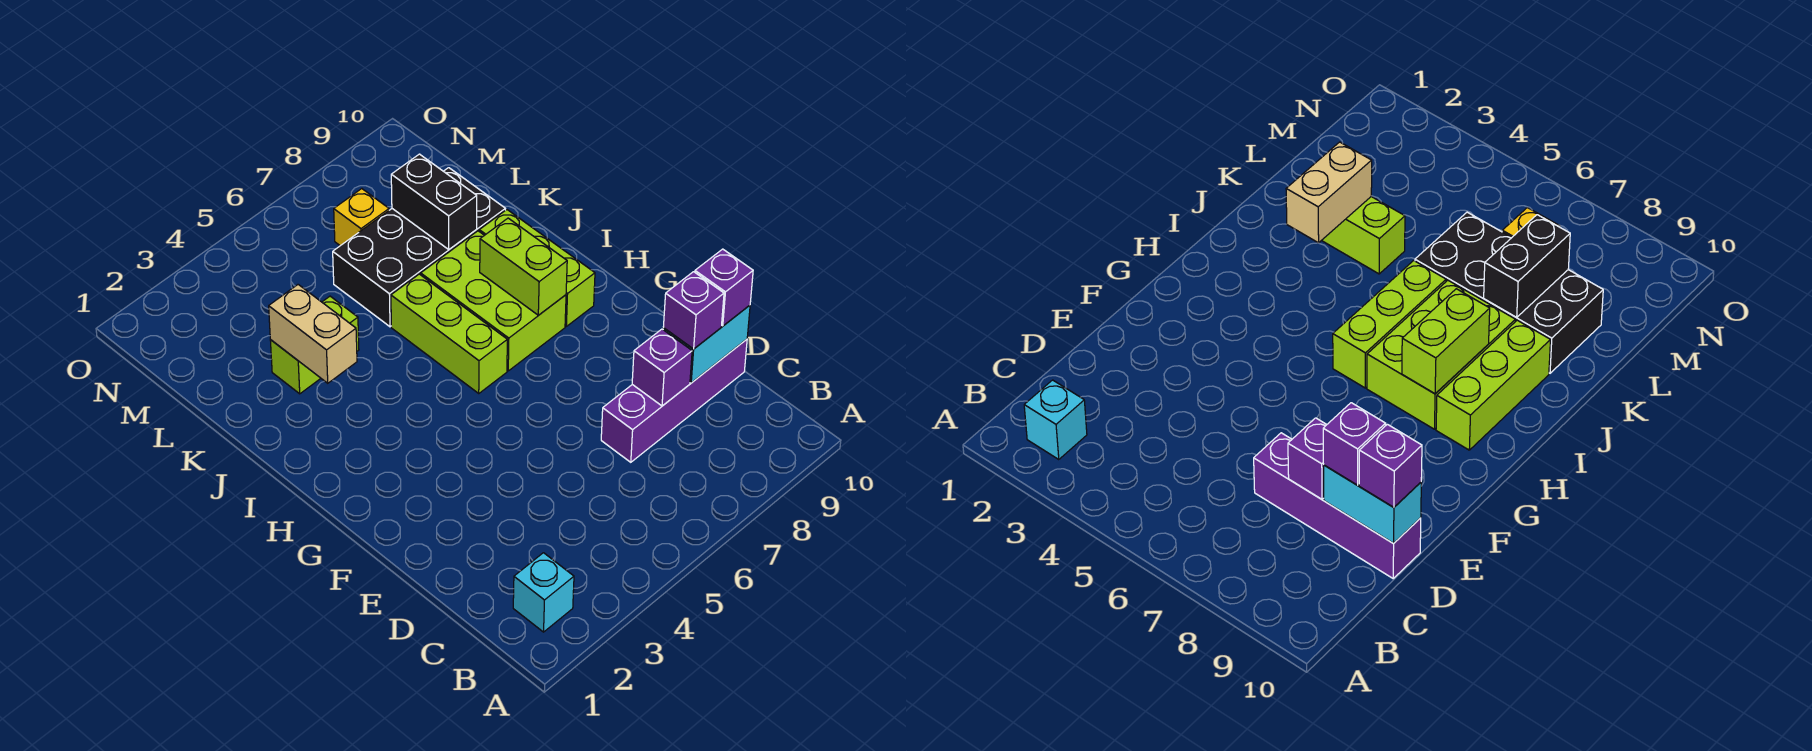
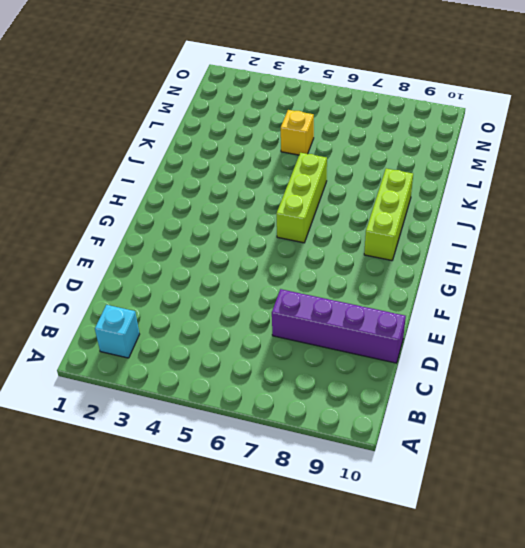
yellow brick L5 level 1 -> yellow brick M7 level 1
none -> lime brick H7:J8 level 1
none -> lime brick K3:K4 level 1
none -> black brick K6:L9 level 1

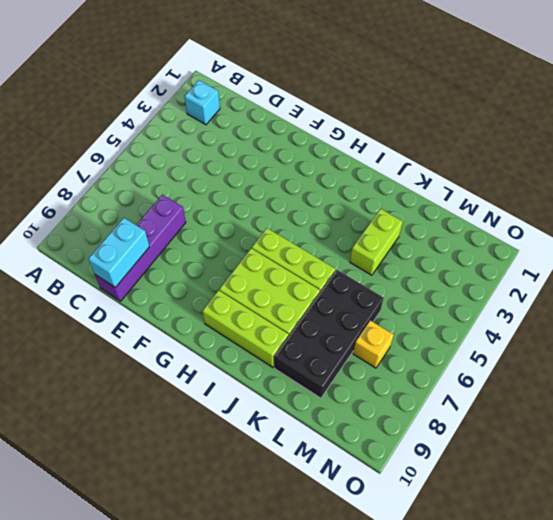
none -> purple brick D8 level 2
none -> lime brick H8:I8 level 2
none -> tan brick J3:K3 level 2

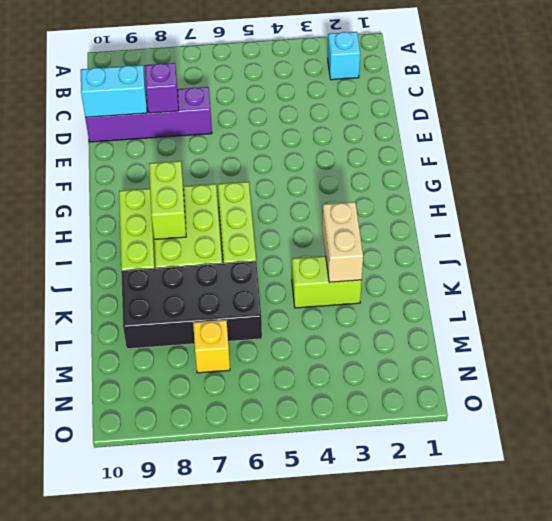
none -> black brick K8:L8 level 2
none -> purple brick D9 level 3
none -> purple brick D10 level 3

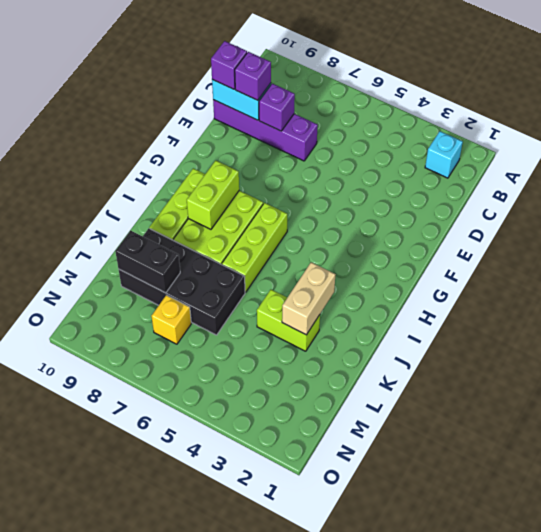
black brick L8:L9 level 2 -> black brick K8:L8 level 2

